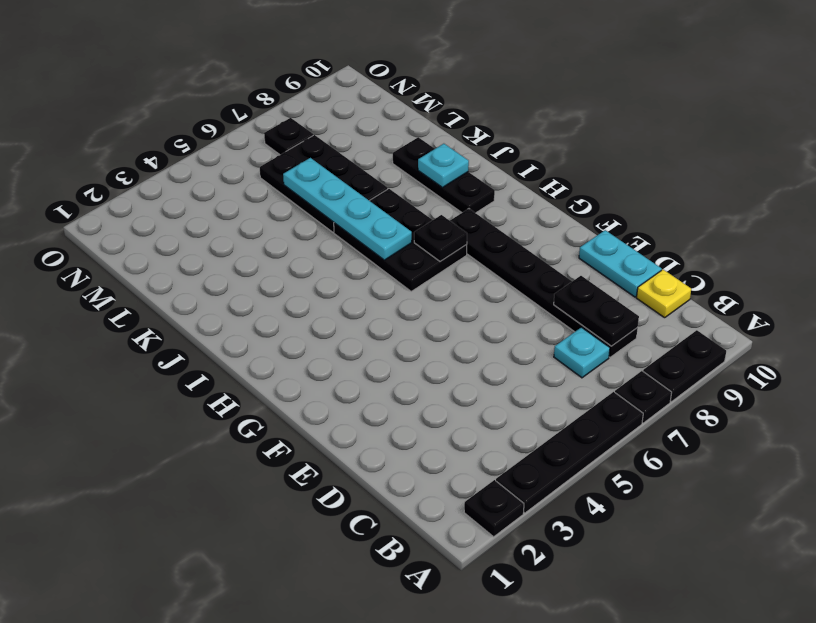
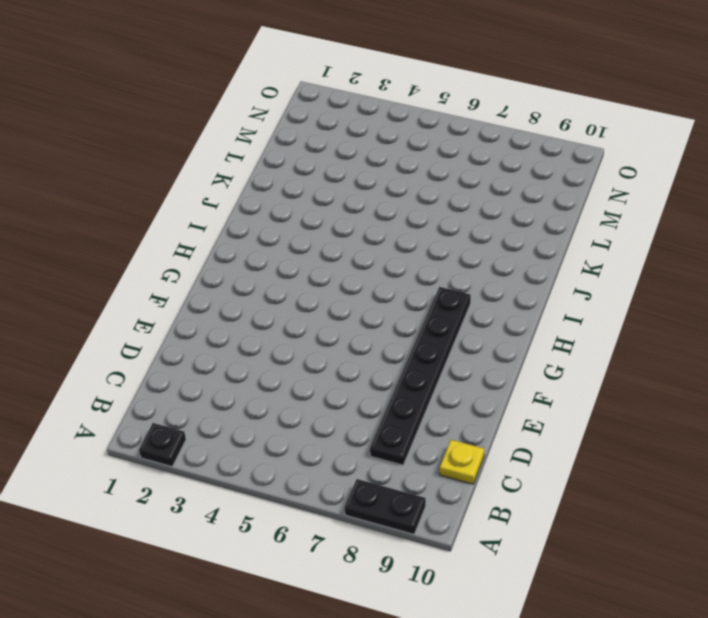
none -> black plate A3:A6 level 1
none -> black plate A7 level 1
none -> cyan plate C7 level 1

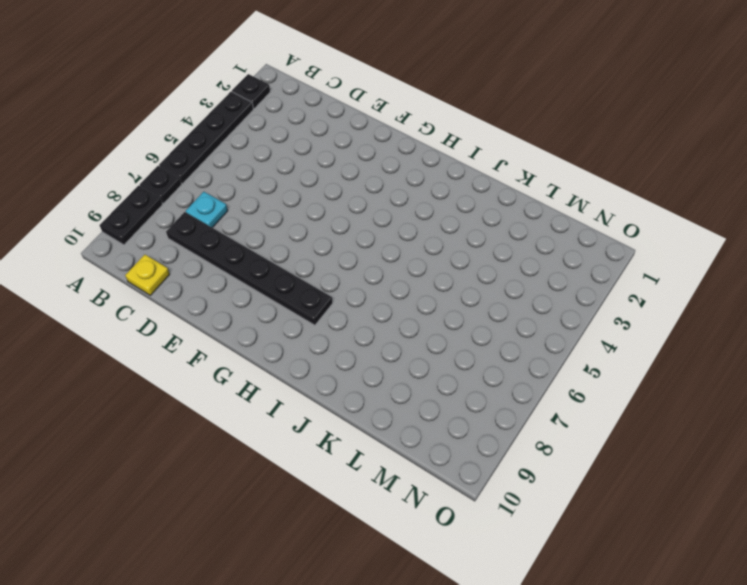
none -> cyan plate D10:E10 level 1
none -> black plate H6:J7 level 1
none -> black plate I9:K9 level 1

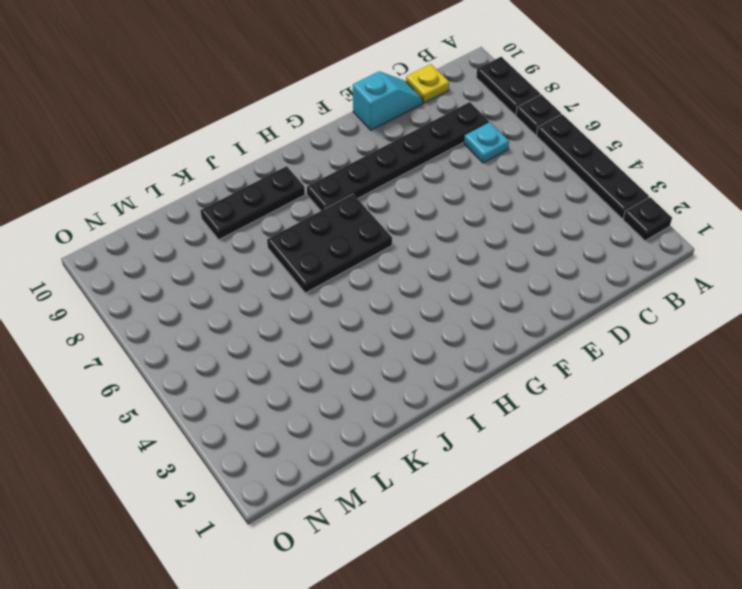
cyan slope D10:E10 level 1 top E -> cyan plate D10:E10 level 1
none -> black plate K6:M7 level 1
none -> black plate N7 level 1
none -> black plate C8:D8 level 2

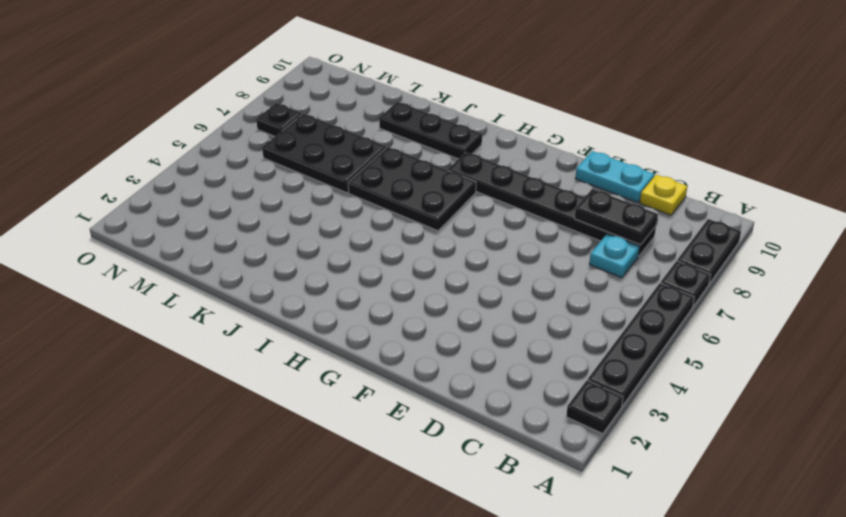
none -> black plate H7 level 2
none -> cyan plate I6:L6 level 2
none -> cyan plate J9 level 2

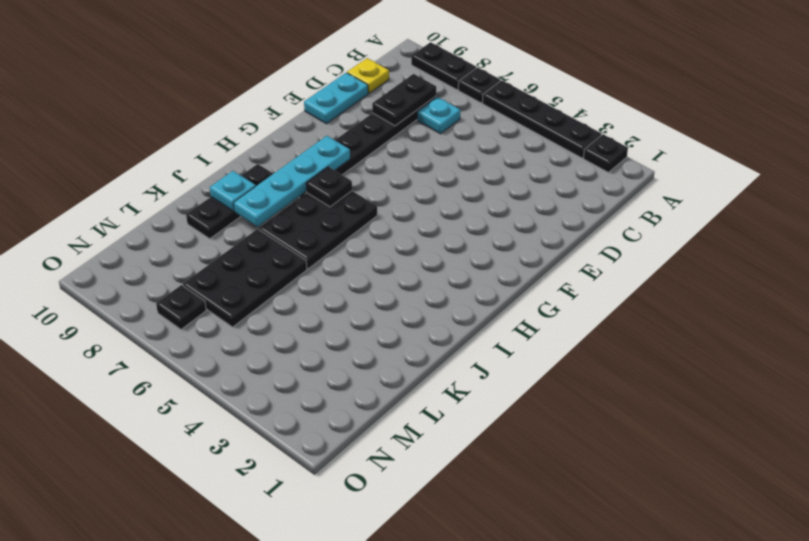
cyan plate G8:J8 level 2 -> cyan plate I6:L6 level 2

